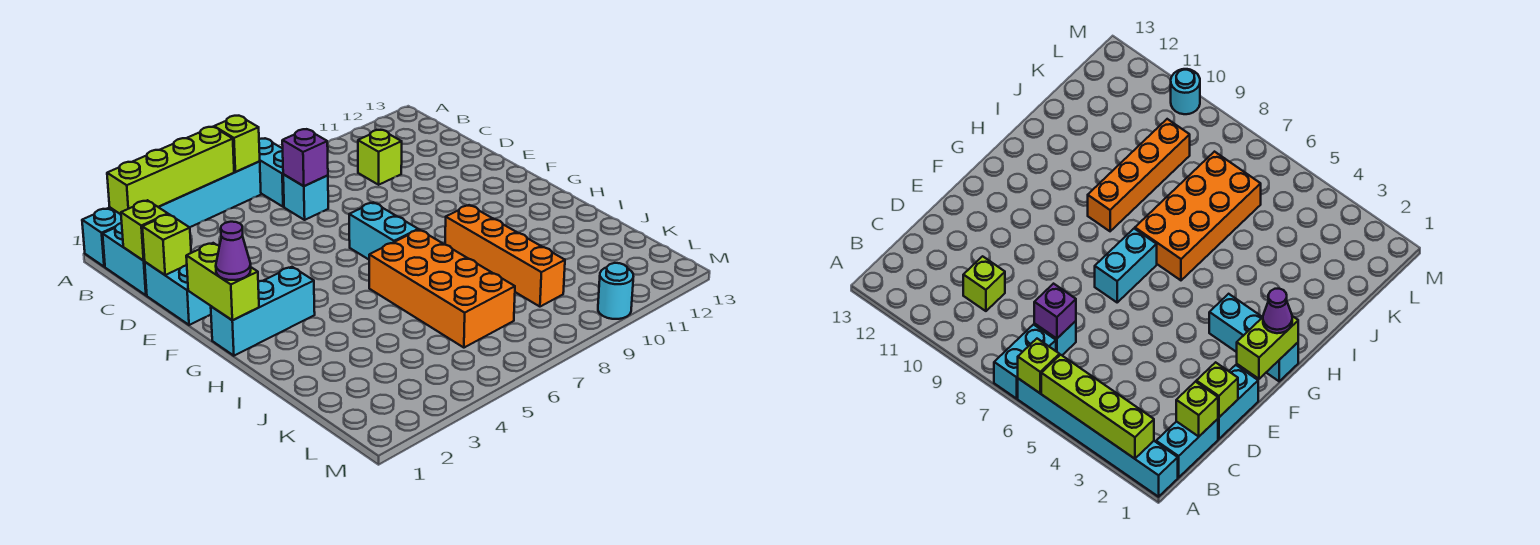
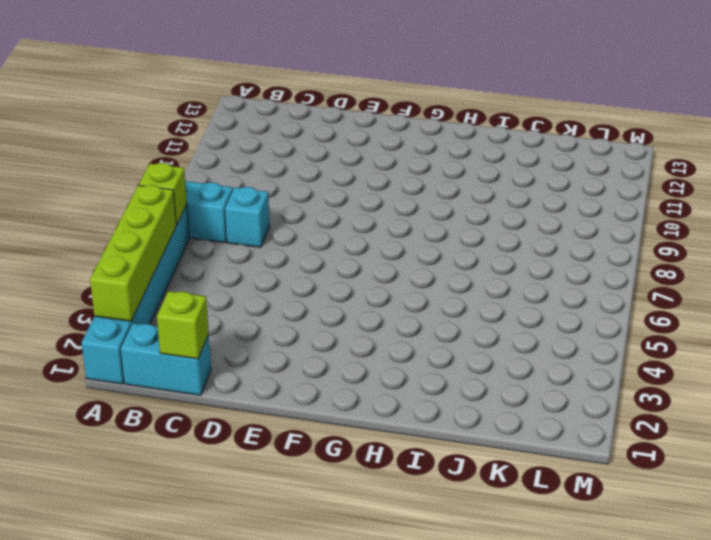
none -> lime brick C10 level 1
none -> cyan brick D1:E1 level 1
none -> cyan brick F7:G7 level 1

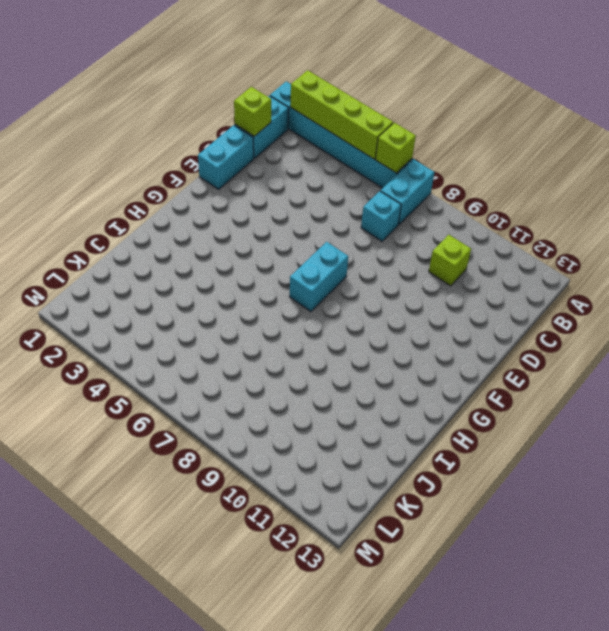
none -> cyan brick G1:G3 level 1
none -> orange brick H6:K7 level 1
none -> orange brick H9:K9 level 1

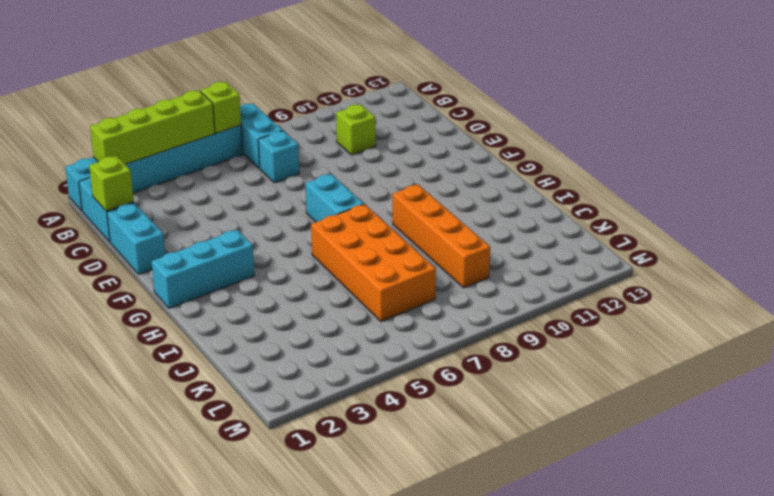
none -> cyan round brick M10 level 1
none -> purple brick C7 level 2
none -> lime brick D1 level 2

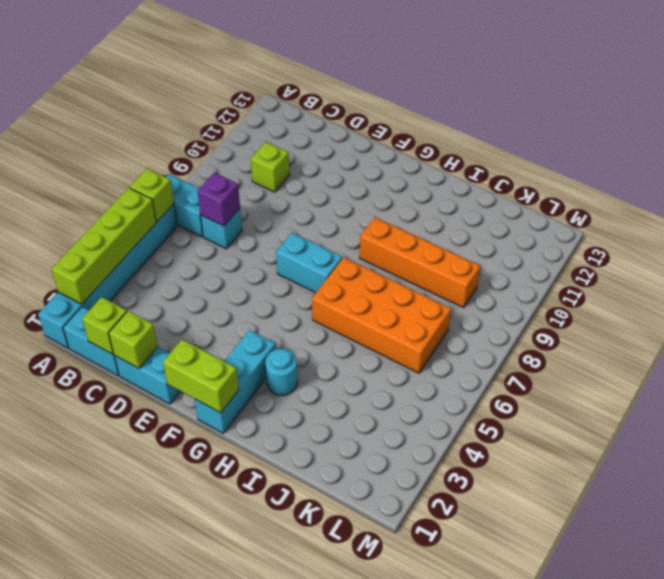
cyan round brick H3 level 1 -> cyan round brick M10 level 1
none -> purple cone G1 level 3

